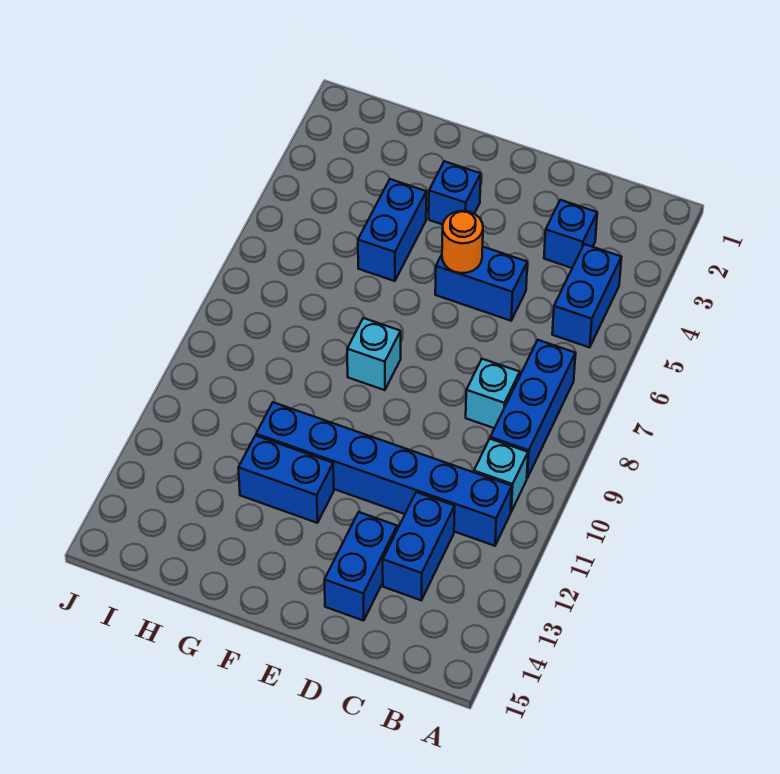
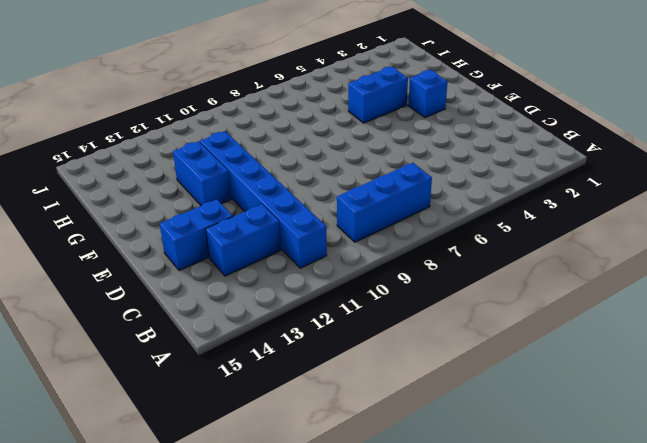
none -> blue brick B4:B5 level 1
none -> cyan brick B10 level 1
none -> blue brick C3 level 1

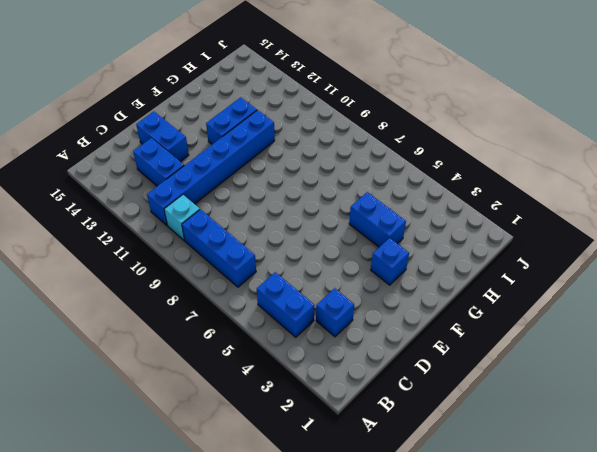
none -> cyan brick C8 level 1
none -> blue brick D5:E5 level 1
none -> cyan brick F8 level 1

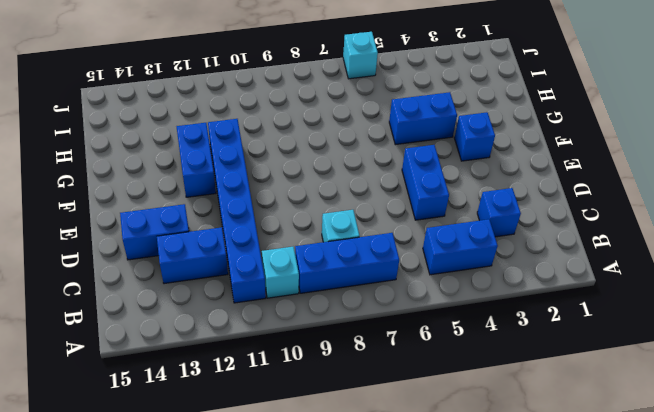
cyan brick J6 level 1 -> cyan brick F8 level 1
none -> orange round brick E5 level 2

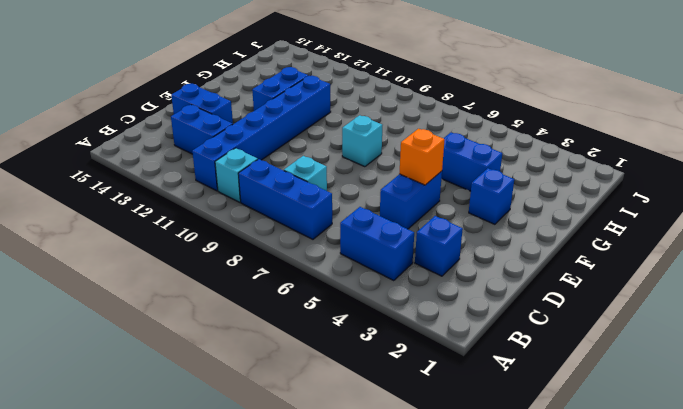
orange brick E5 level 2 -> orange round brick E5 level 2

